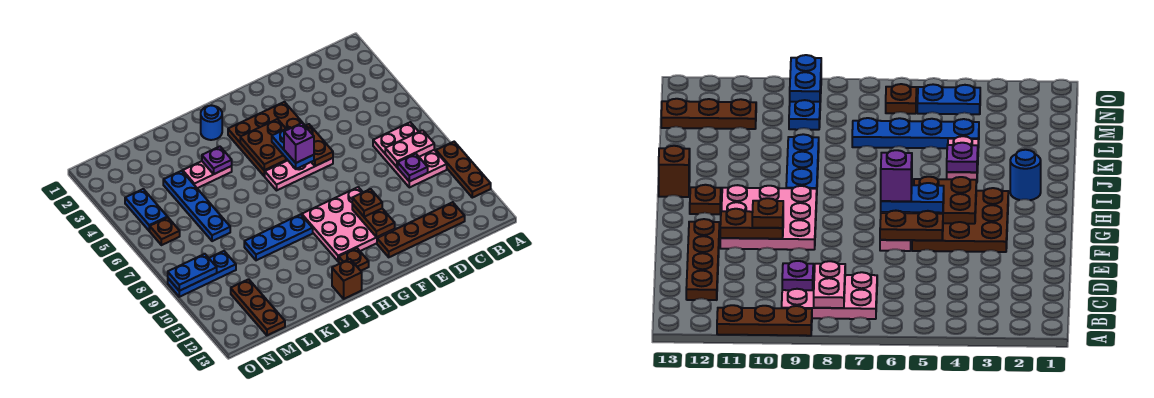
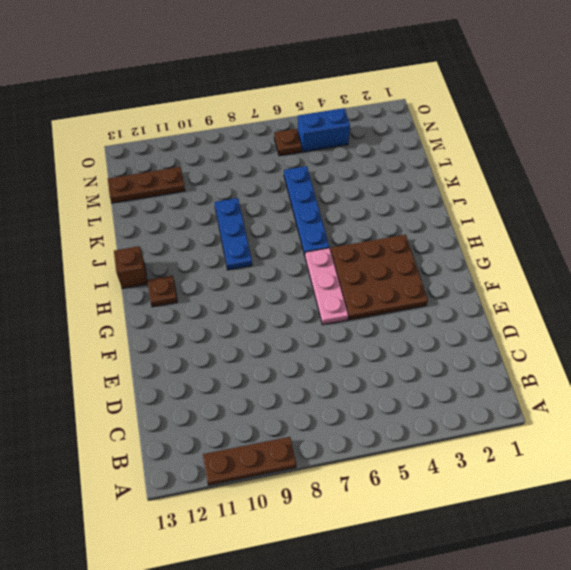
blue plate I6:L6 level 1 -> blue plate L4:L7 level 1
blue brick N4:N5 level 1 -> blue plate N4:N5 level 1
none -> pink plate B7:C9 level 1
none -> brown plate C12:F12 level 1
none -> pink plate F9:H11 level 1

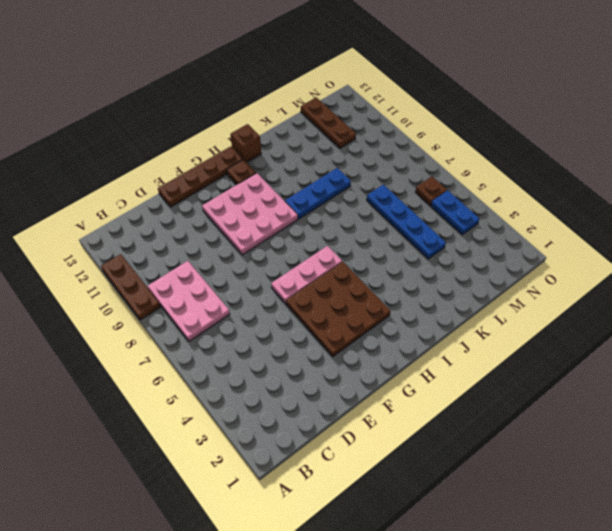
brown plate E13:H13 level 1 -> brown plate C12:F12 level 1
none -> blue round brick I2 level 1
none -> pink plate J4:K4 level 1
none -> blue plate M9:O9 level 1

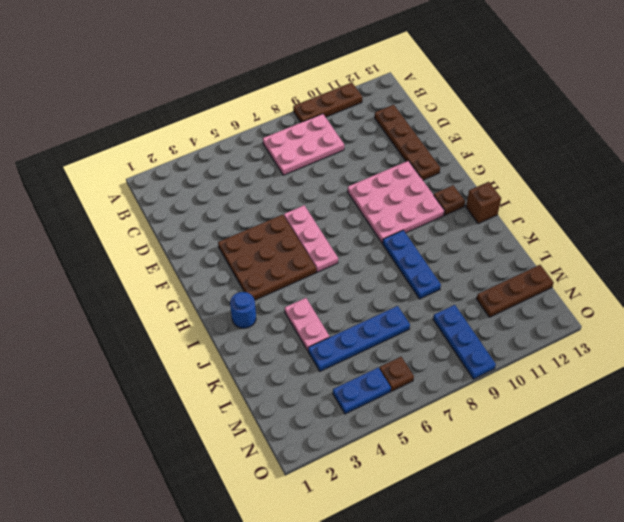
none -> pink plate B8:C8 level 2
none -> purple plate C9 level 2
none -> brown plate F5:F6 level 2

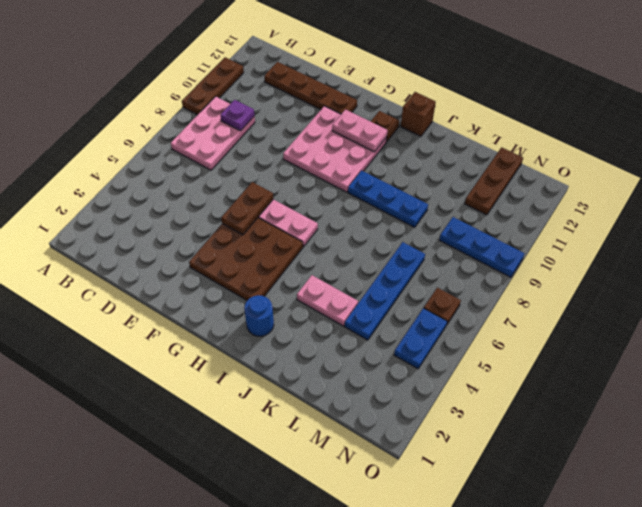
pink plate G11:H11 level 2 -> pink plate B8:C8 level 2
none -> brown plate F10:F11 level 2
none -> brown plate G4:H5 level 2
none -> purple plate J4 level 2

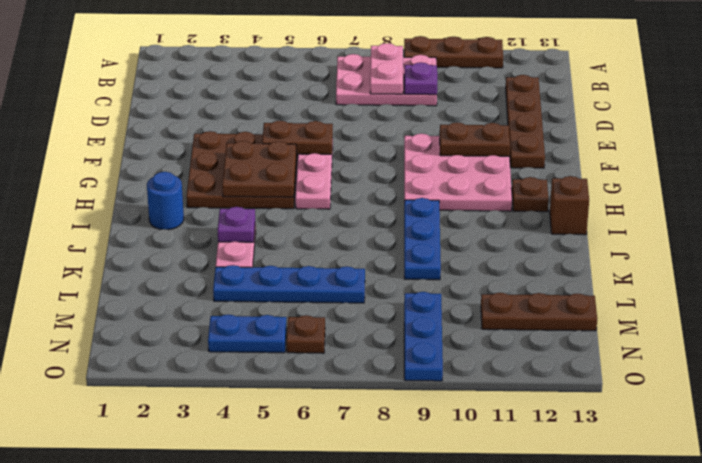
none -> blue plate N9:O9 level 2
none -> brown plate F10 level 3
none -> blue plate G5:G6 level 3

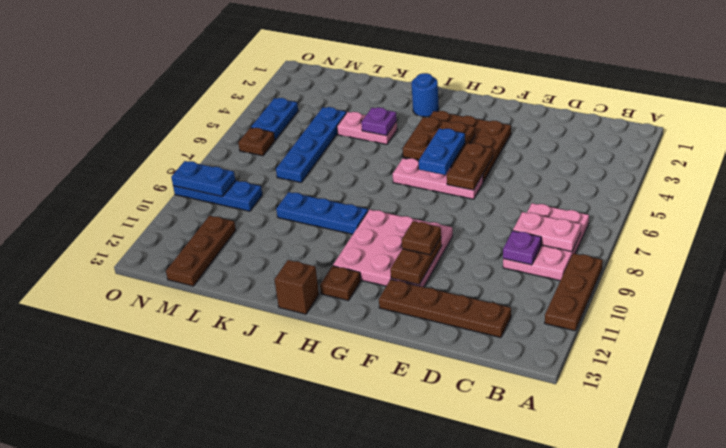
none -> purple brick G6 level 4

